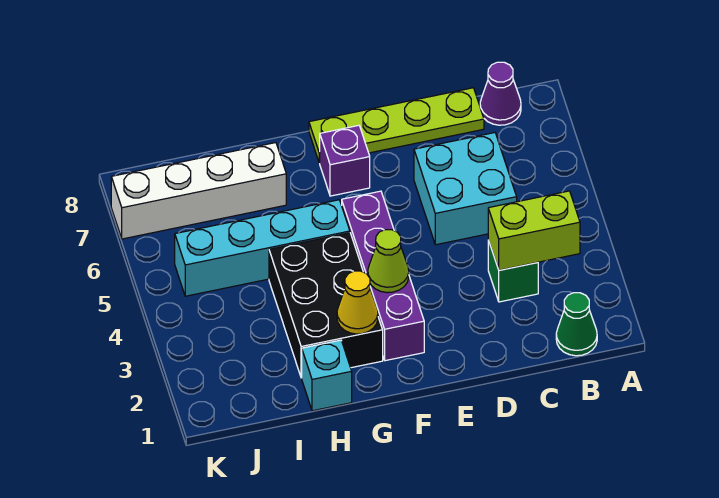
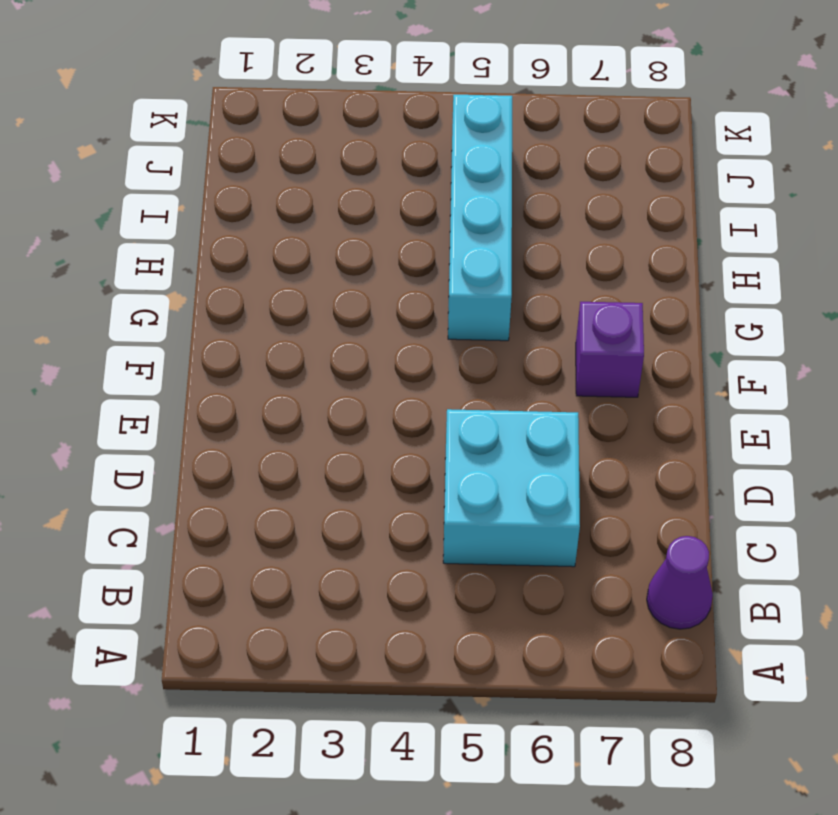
none -> green cone B1 level 1
none -> green brick C3 level 1
none -> lime plate C8:F8 level 1

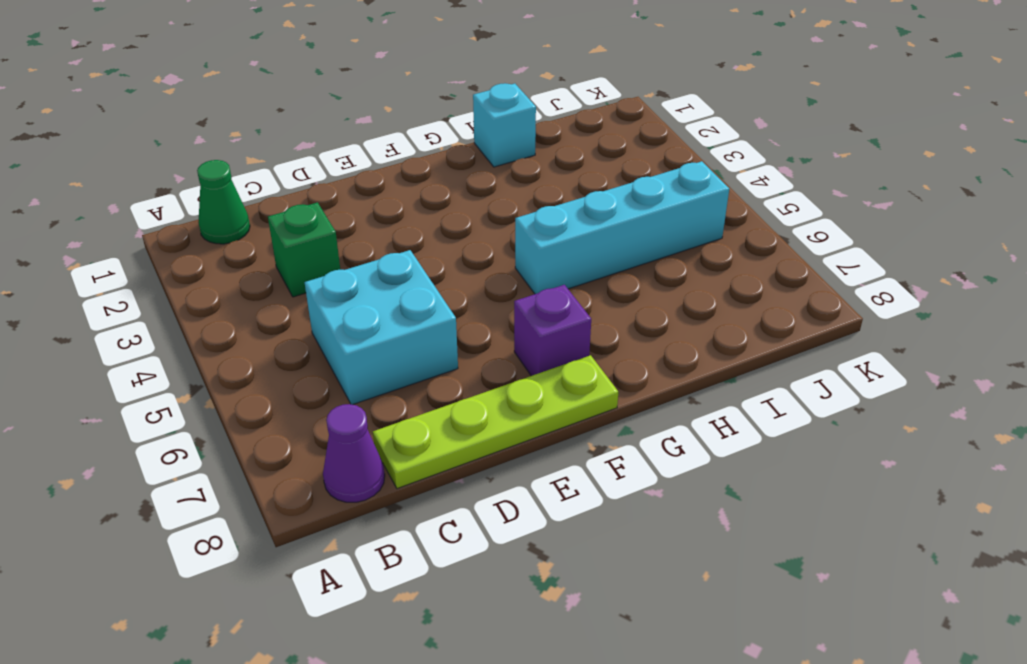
none -> purple brick F2:F5 level 1
none -> black brick G2:H4 level 1
none -> white brick H7:K7 level 1

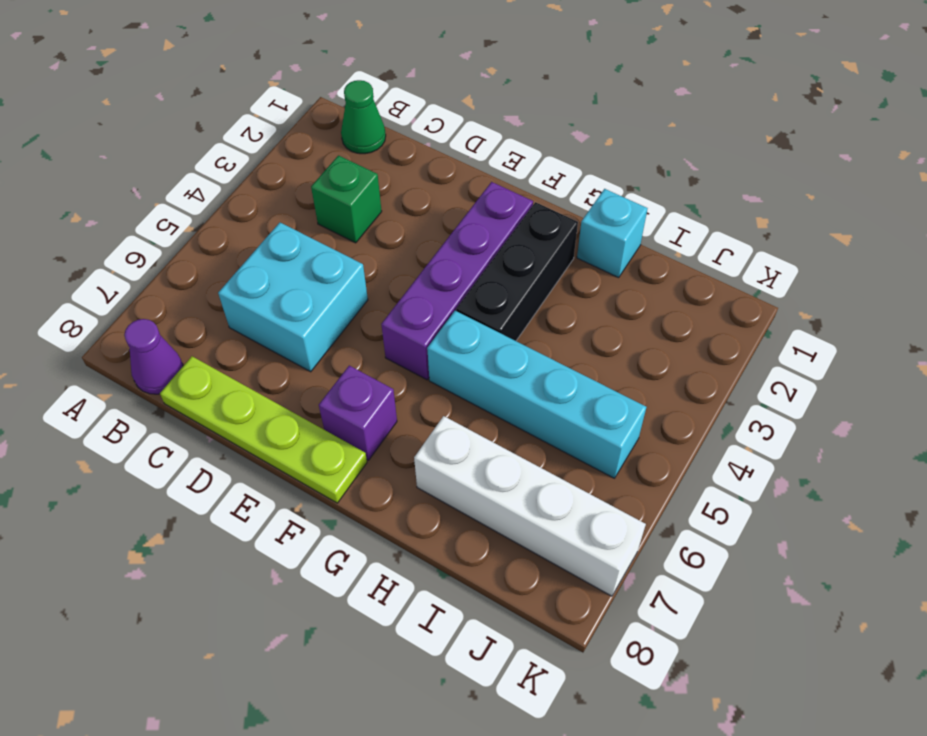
black brick G2:G4 level 1 -> black brick G2:H4 level 1
none -> lime brick B3:C3 level 2
none -> lime cone F3 level 2
none -> yellow cone G2 level 2

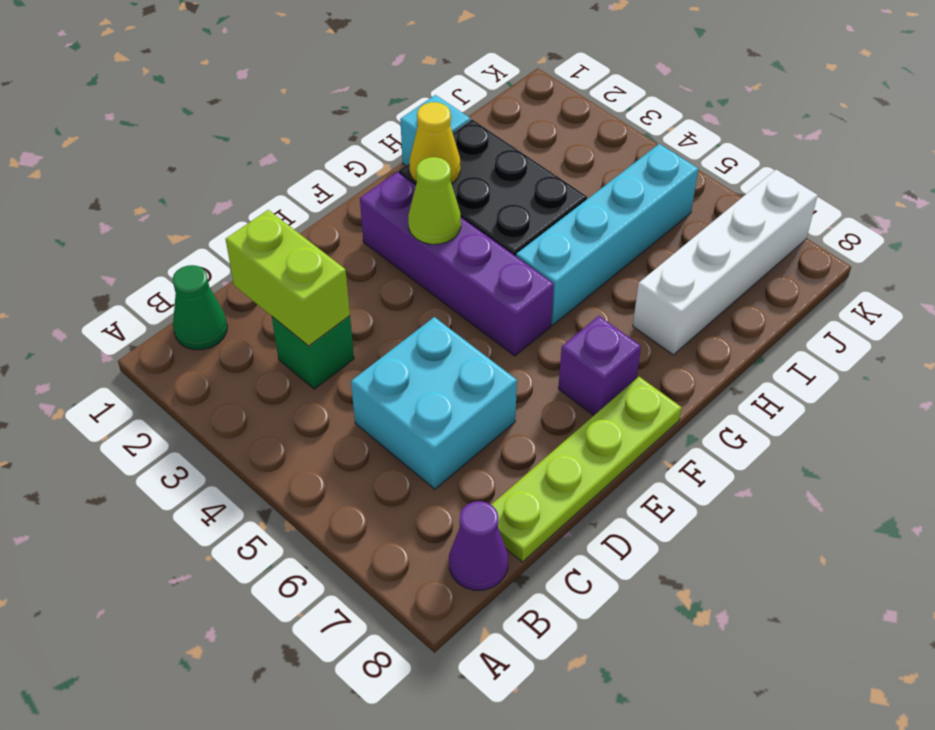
lime brick C2:C3 level 2 -> lime brick B3:C3 level 2

